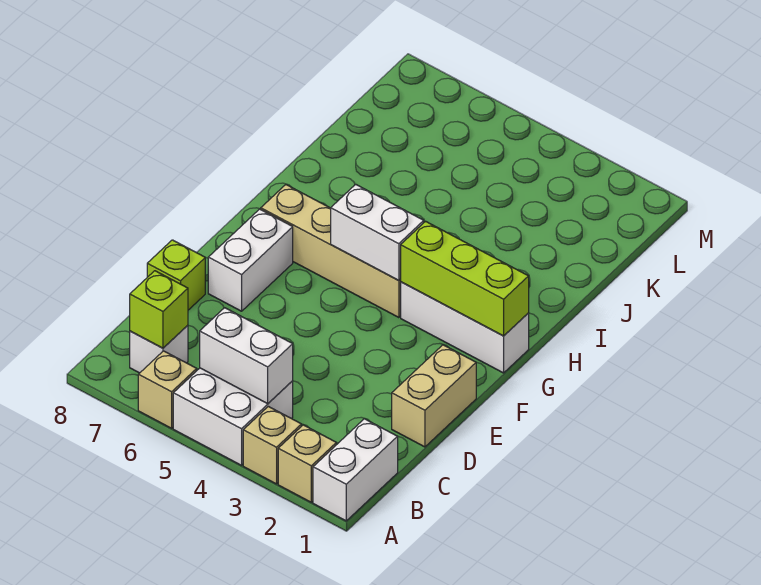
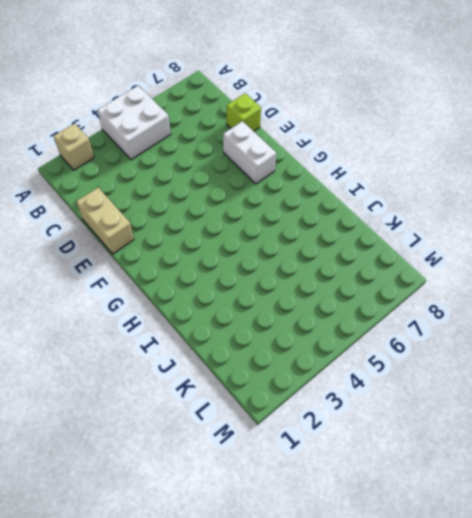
none -> white brick A1:B1 level 1
none -> tan brick A3 level 1
none -> tan brick A6 level 1

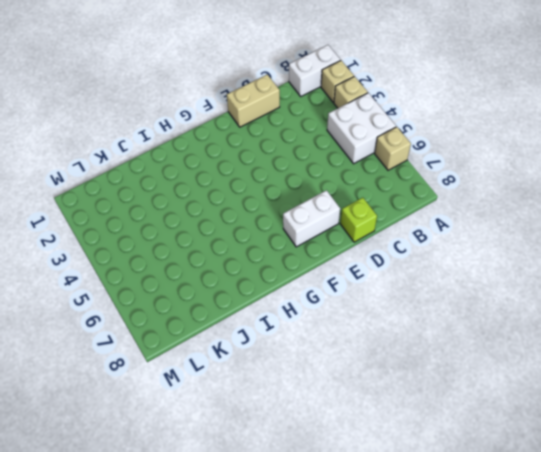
none -> white brick B7 level 1
none -> white brick G1:G3 level 1
none -> tan brick G4:G7 level 1

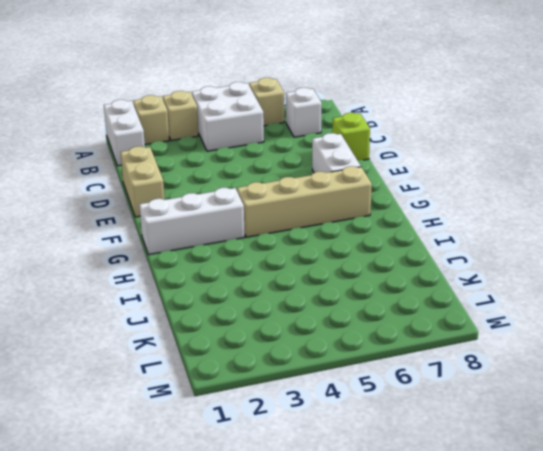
none -> white brick B4:B5 level 2
none -> lime brick B7 level 2
none -> lime brick G1:G3 level 2

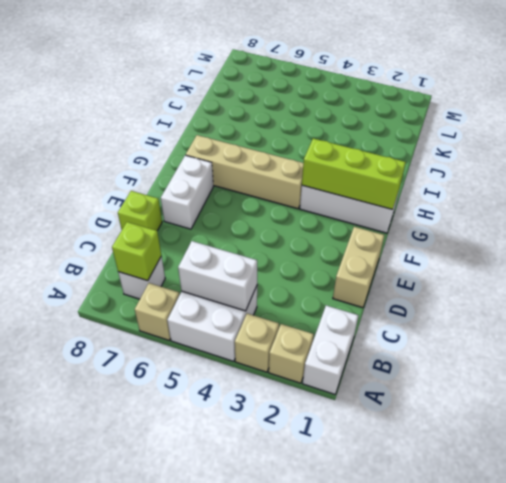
none -> white brick G4:G5 level 2

